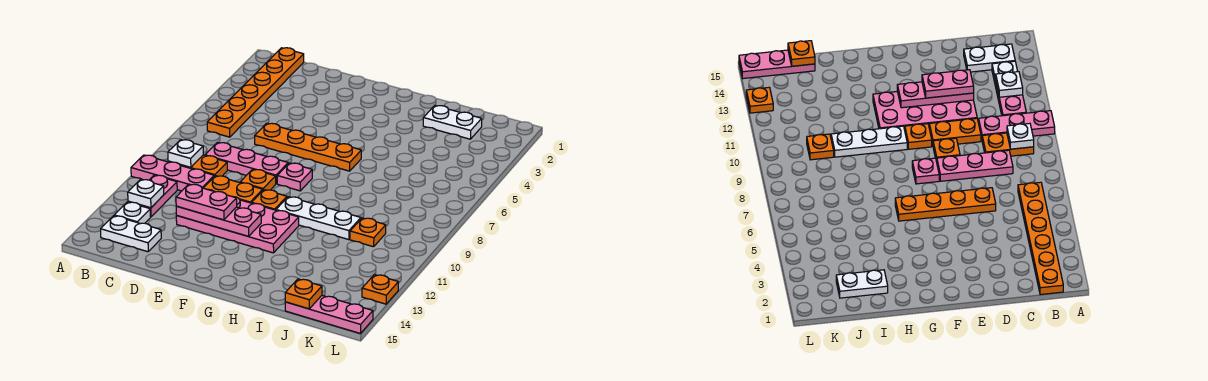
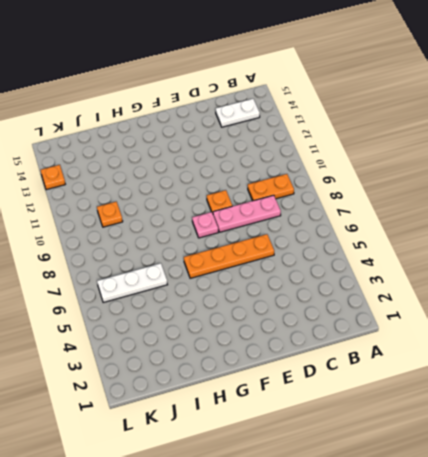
white plate I6:K6 level 1 -> white plate G10:I10 level 1
none -> pink plate A10:C10 level 1
none -> orange plate B1:B6 level 1
none -> pink plate B11:B12 level 1

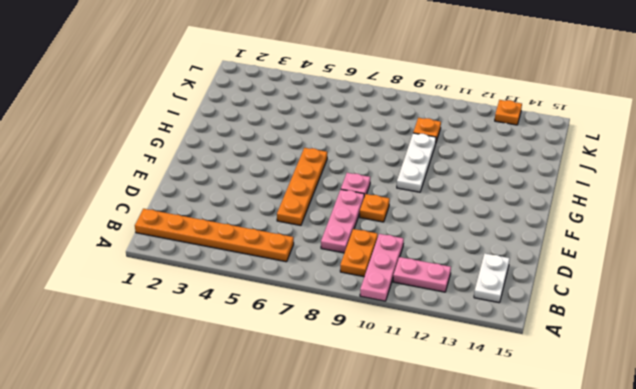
none -> white plate B13 level 1
none -> orange plate D10:E10 level 1
none -> pink plate D11:G12 level 1

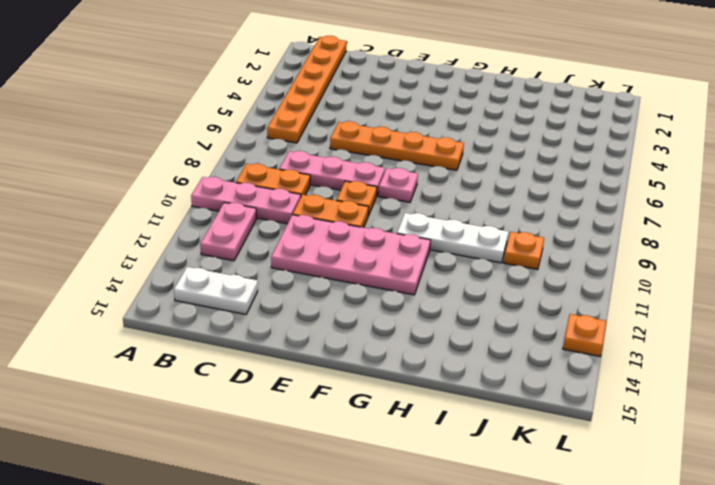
none -> white plate B13 level 1
none -> orange plate F10 level 1
none -> white plate I2:J2 level 1

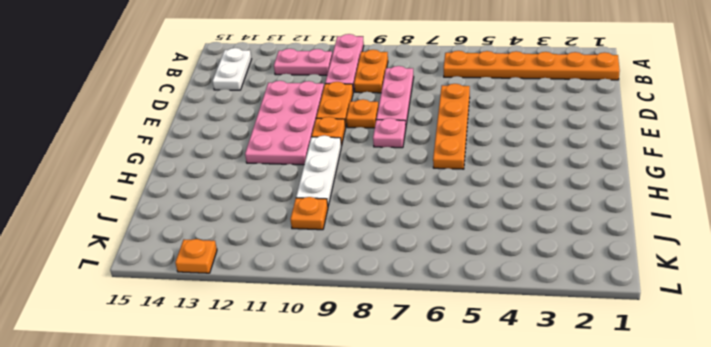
none -> white plate B13 level 1
none -> white plate I2:J2 level 1
none -> pink plate J15:L15 level 1

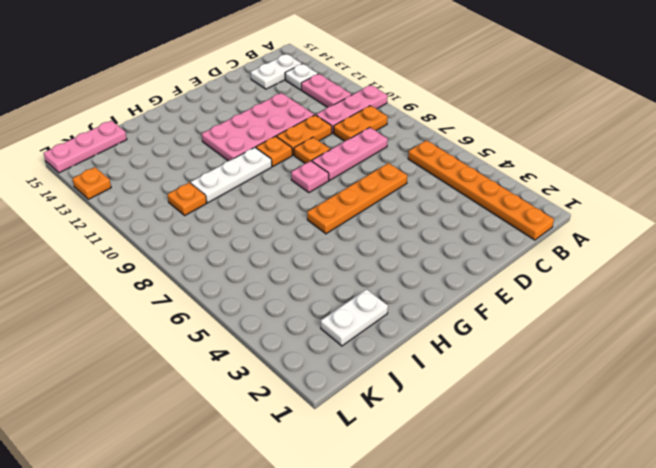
none -> white plate B9 level 2
none -> white plate B12 level 2
none -> pink plate D12:F12 level 2

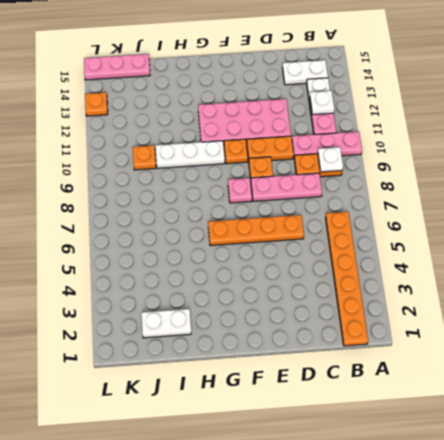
none -> pink plate D12:F12 level 2
none -> orange plate J15 level 2
none -> pink plate D12:E12 level 3

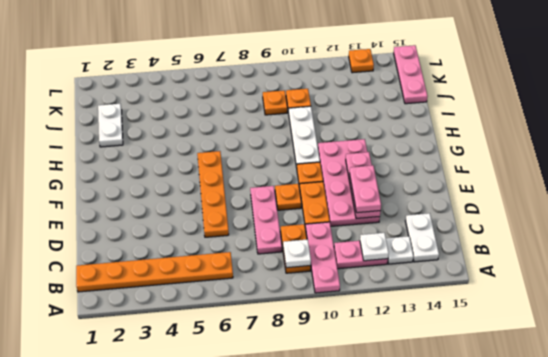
orange plate J9 level 1 -> orange plate J15 level 2
none -> pink plate F8 level 1

